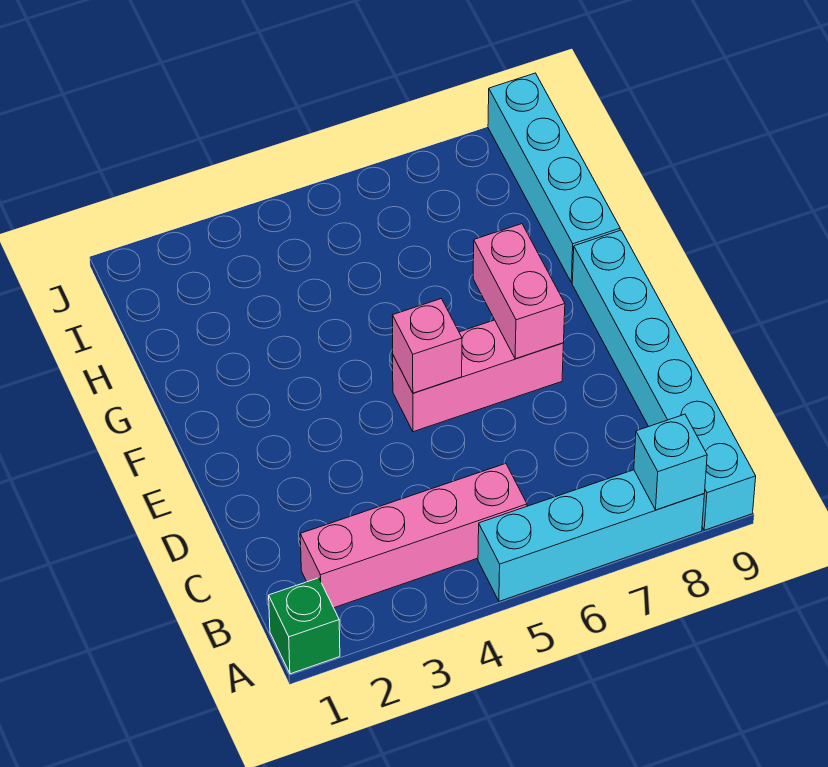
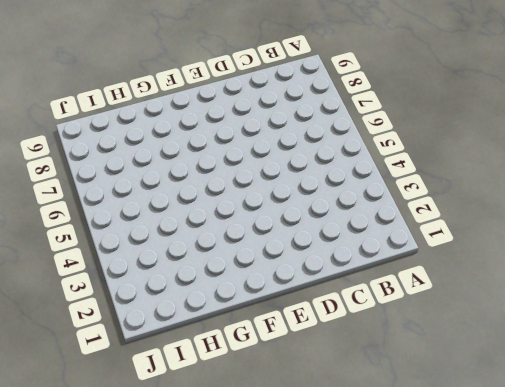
none -> green brick A1 level 1
none -> cyan brick A5:A8 level 1

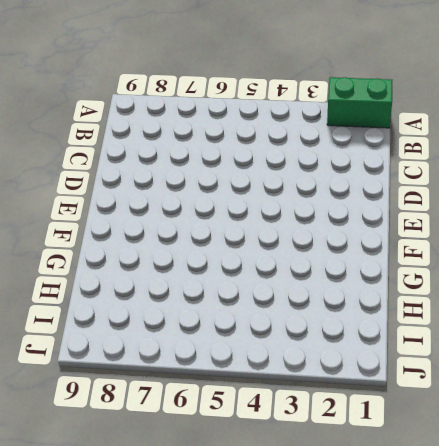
green brick A1:A2 level 1 -> green brick A1 level 1
none -> cyan brick A5:A8 level 1
none -> cyan brick A9:F9 level 1

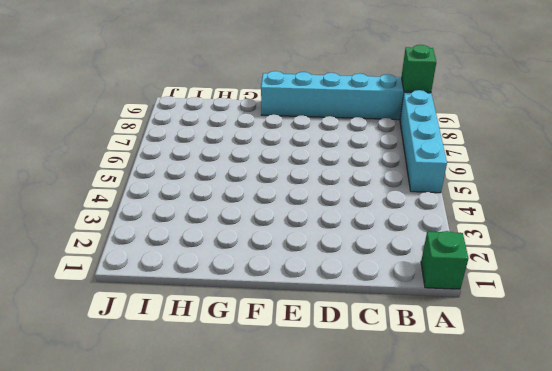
green brick A9 level 2 -> none
none -> pink brick B2:B5 level 1
none -> pink brick E5:E7 level 1

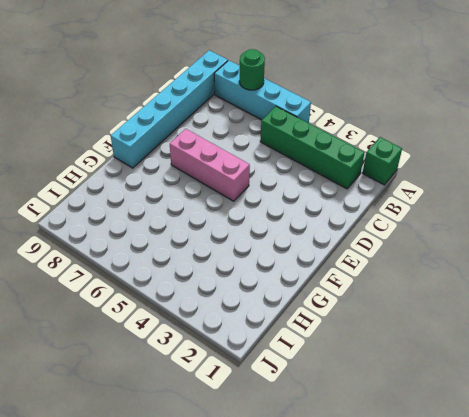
green round brick A7 level 2 -> none
green brick B2:B5 level 1 -> pink brick B2:B5 level 1
none -> cyan brick G9:J9 level 1
none -> cyan brick A8 level 2

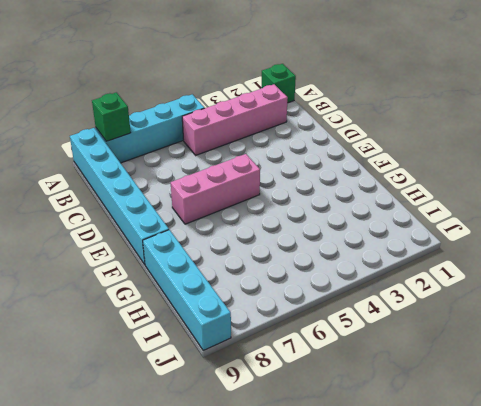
green brick A8 level 2 -> cyan brick A8 level 2
none -> pink brick E5 level 2
none -> pink brick E7:F7 level 2

